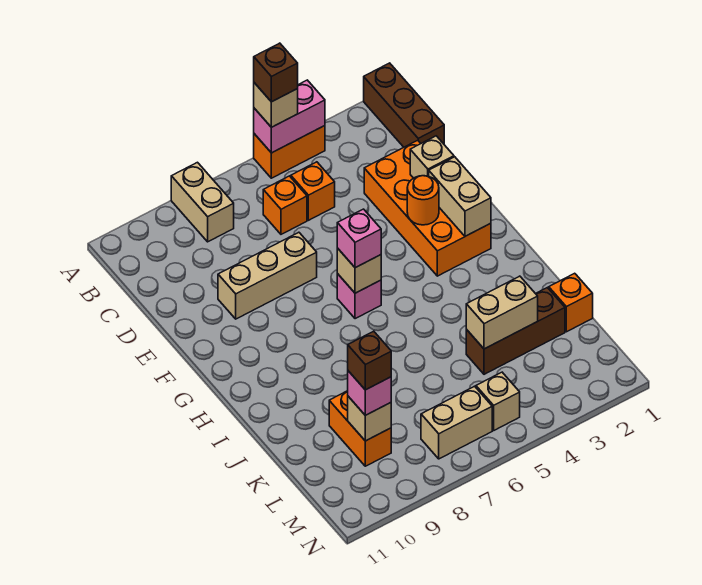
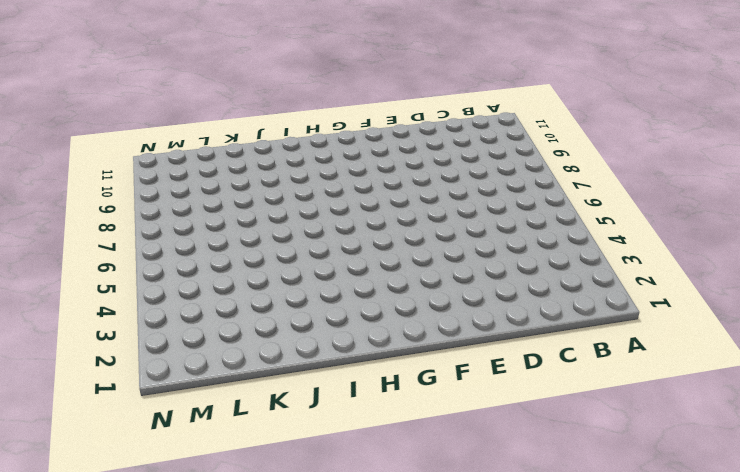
none -> brown brick A1:C1 level 1
none -> orange brick A4:A5 level 1
none -> tan brick A8:B8 level 1

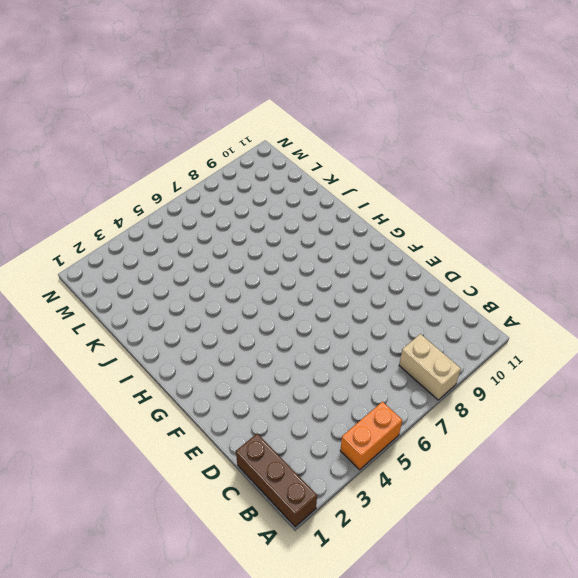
none -> orange brick C5 level 1
none -> orange brick C6 level 1
none -> orange brick D2:G3 level 1

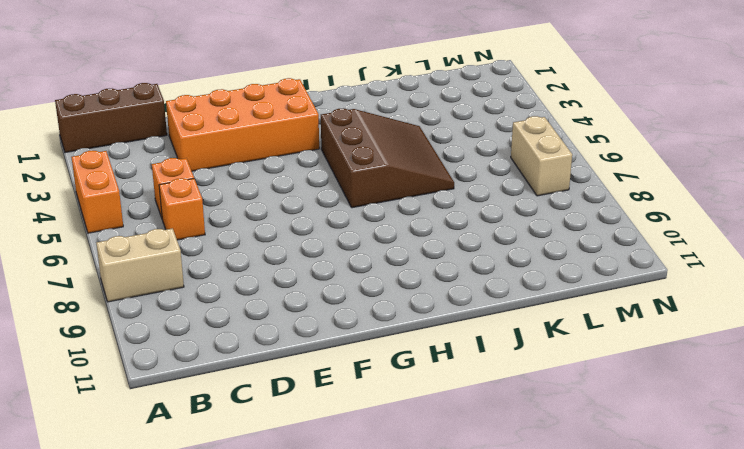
brown slope H4:J6 level 1 top H -> none
none -> tan brick E7:E9 level 1
none -> pink brick G6 level 1
none -> orange brick K1 level 1

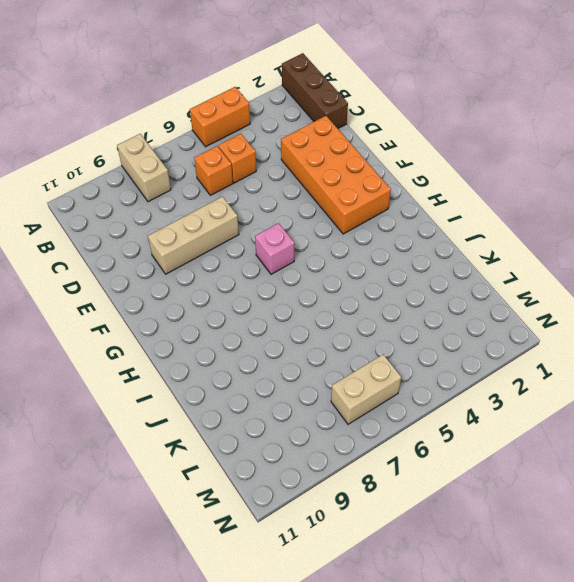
none -> orange brick K1 level 1
none -> brown brick K2:K4 level 1
none -> orange brick K9:L9 level 1

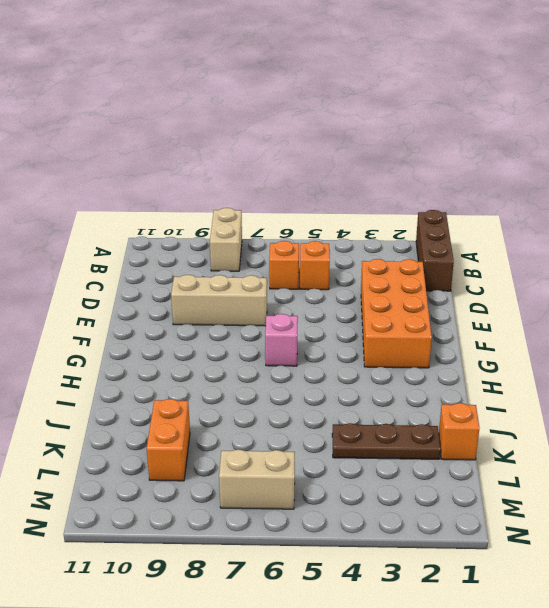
brown plate K2:K4 level 1 -> brown brick K2:K4 level 1
none -> orange brick A4:A5 level 1
none -> tan brick M5 level 1
none -> pink brick A4:A5 level 2

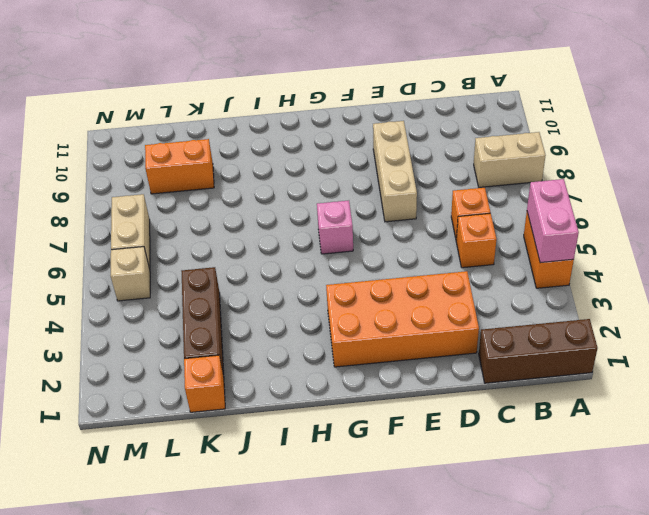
none -> tan brick E2 level 2
none -> tan brick F2:G2 level 2
none -> orange round brick F3 level 2

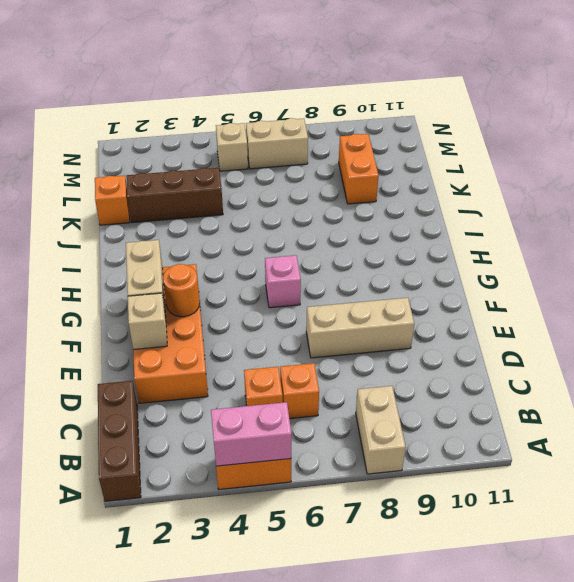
none -> tan brick G6 level 2
none -> tan brick K3:K4 level 2
none -> tan brick L9 level 2

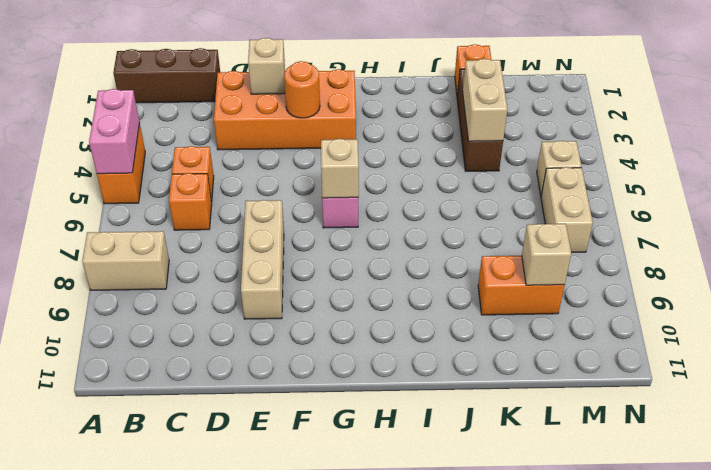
none -> tan brick F2:G2 level 2
none -> tan brick A5 level 3
none -> pink brick G6 level 3

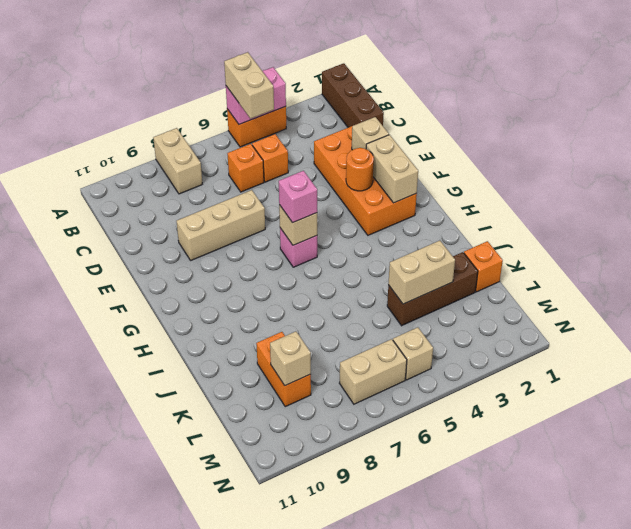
tan brick A5:B5 level 3 -> tan brick A5 level 3
none -> pink brick L9 level 3
none -> brown brick A5 level 4
none -> brown brick L9 level 4

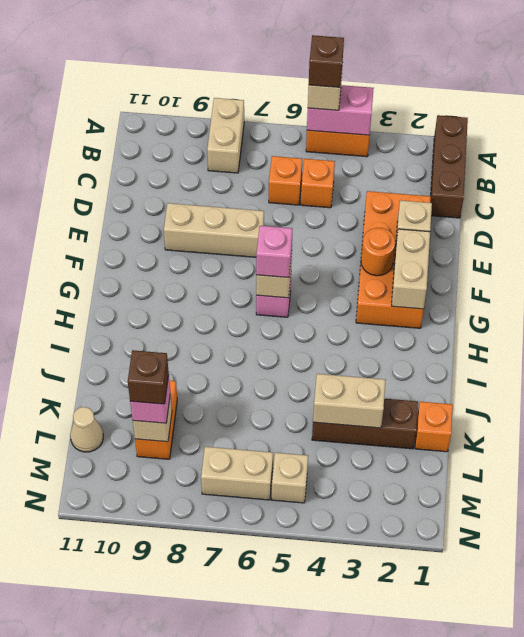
tan cone L11 level 1 -> none

